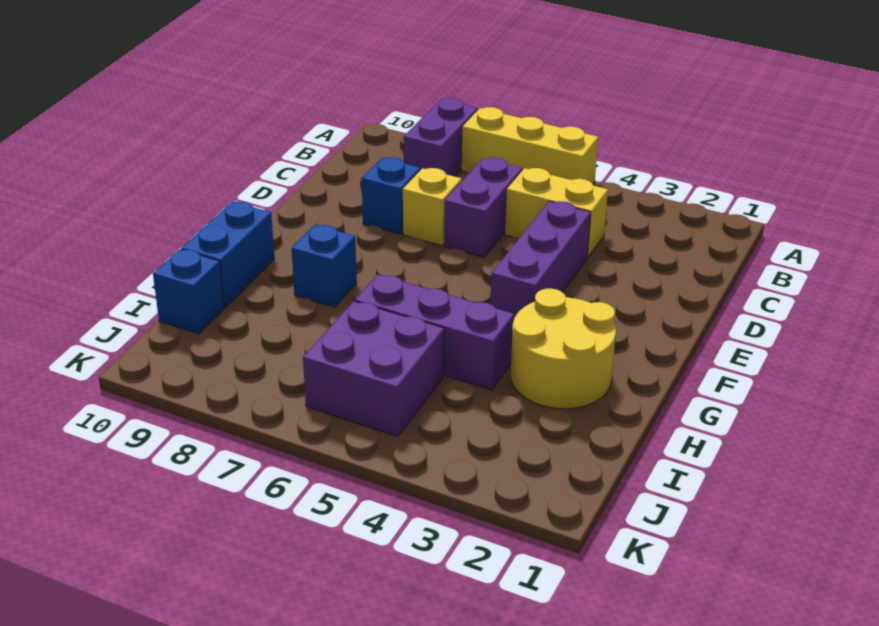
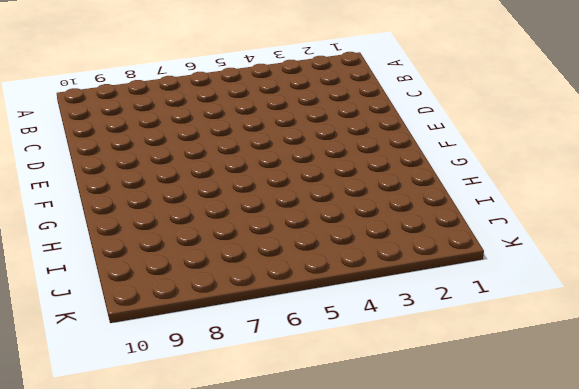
none -> yellow brick A5:A7 level 1
none -> purple brick A8:B8 level 1
none -> yellow brick C4:C5 level 1

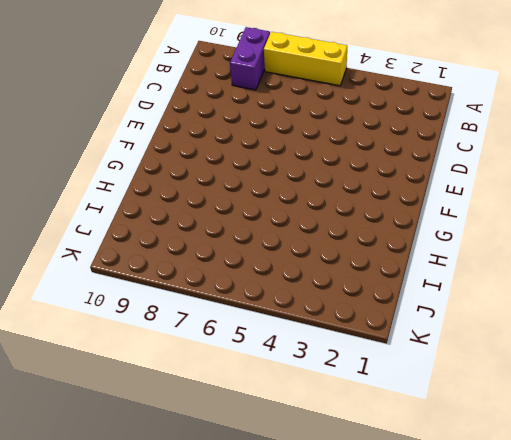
none -> yellow brick C4:C5 level 1
none -> purple brick C6:D6 level 1
none -> purple brick D4:F4 level 1

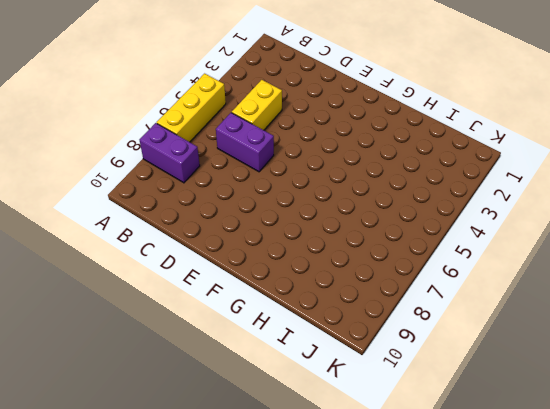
none -> purple brick D4:F4 level 1
none -> yellow brick D7 level 1
none -> blue brick D8 level 1

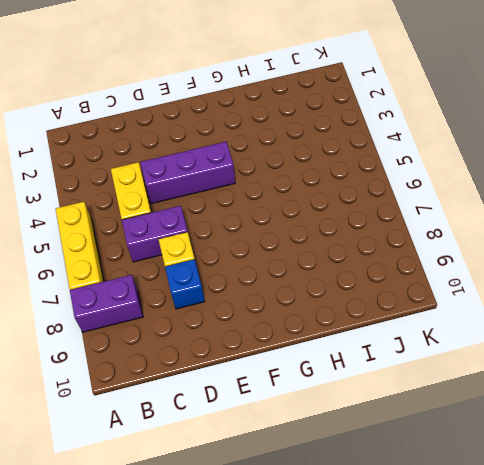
none -> yellow round brick G2:H3 level 1
none -> blue brick G8 level 1
none -> blue brick G10:H10 level 1

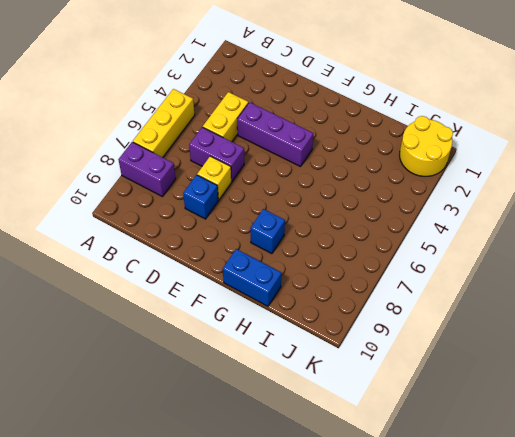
yellow round brick J1:K2 level 1 -> yellow round brick G2:H3 level 1
none -> purple brick H4:H6 level 1
none -> purple brick I5:J6 level 1
none -> blue brick I10 level 1

